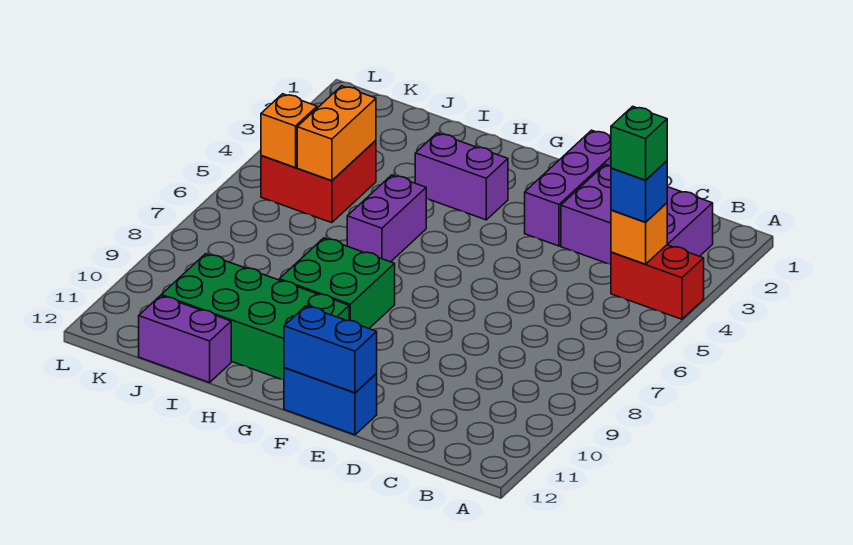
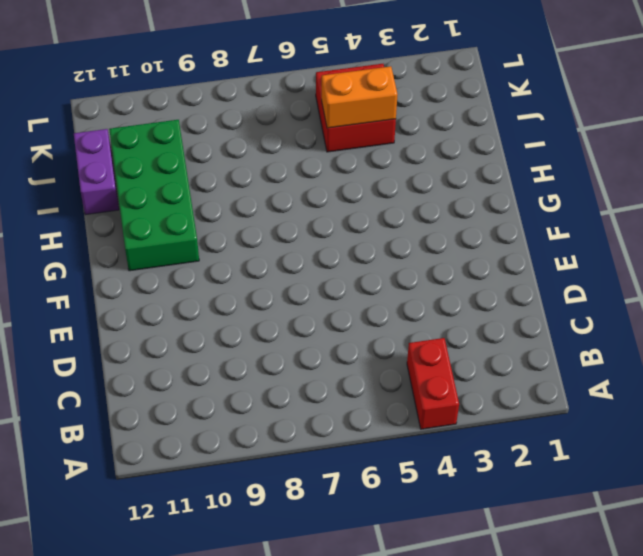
none -> purple brick B2:D3 level 1
none -> purple brick E1:E3 level 1
none -> blue brick E12:F12 level 1

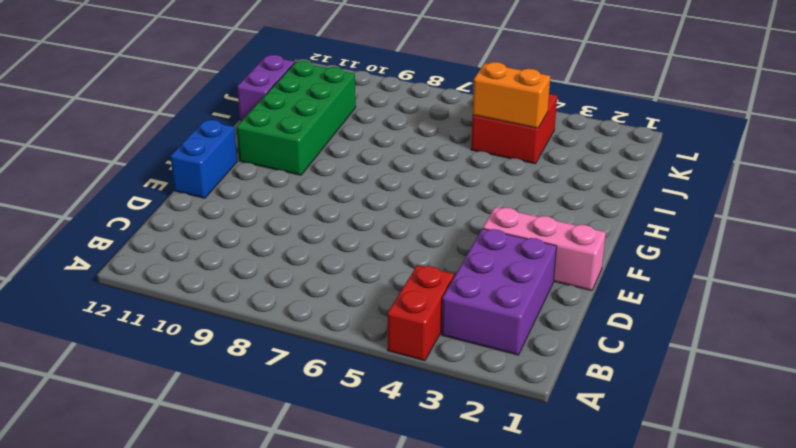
pink brick E1:E3 level 1 -> purple brick E1:E3 level 1
none -> purple brick G3:H3 level 1
none -> green brick G8:H9 level 1
none -> purple brick H5:H6 level 1

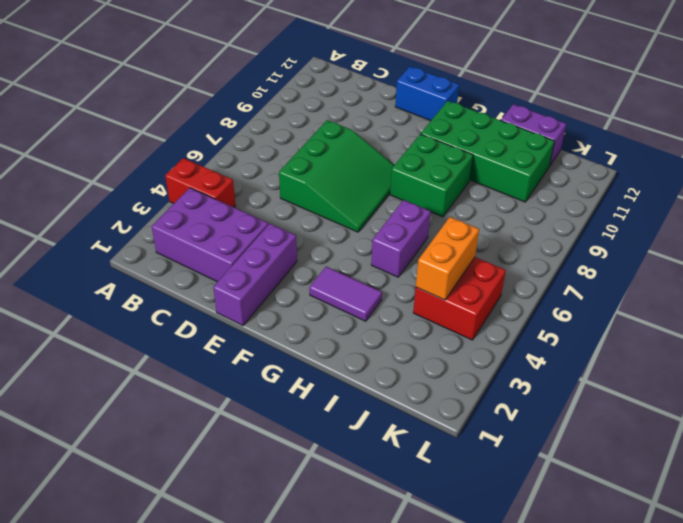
green slope D6:F8 level 1 top D -> none
purple tile G3:H3 level 1 -> purple brick G3:H3 level 1
none -> orange brick B4 level 2
none -> blue brick E12:F12 level 2
none -> orange brick K5 level 2

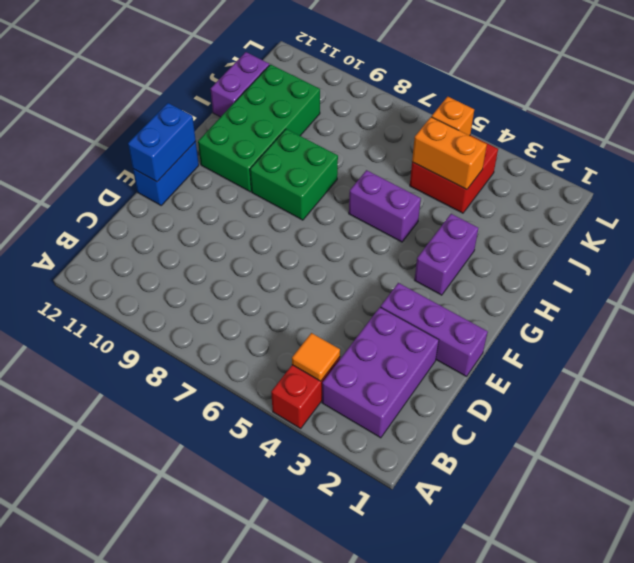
orange tile B4 level 2 -> orange brick B4 level 2
none -> blue brick B4 level 3
none -> green brick B4 level 4

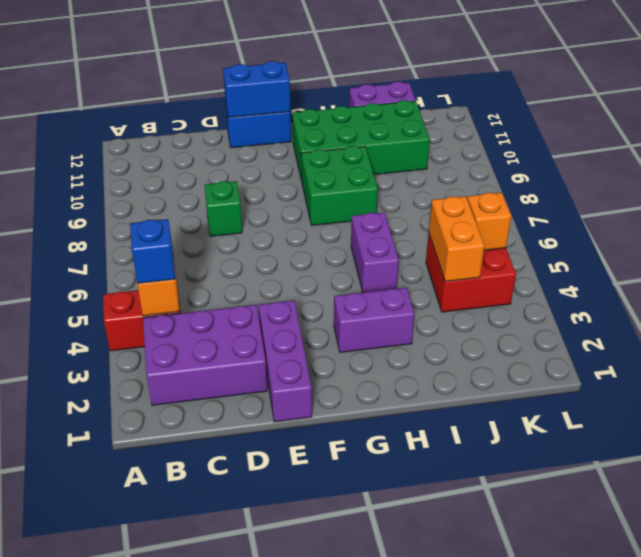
green brick D8 level 1 -> green brick B4 level 4

